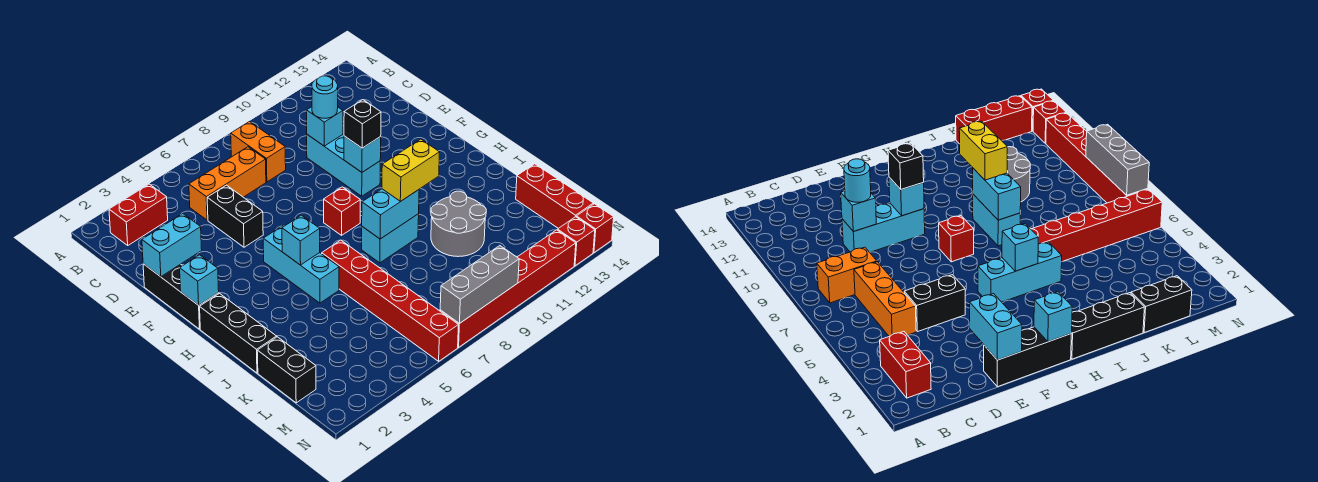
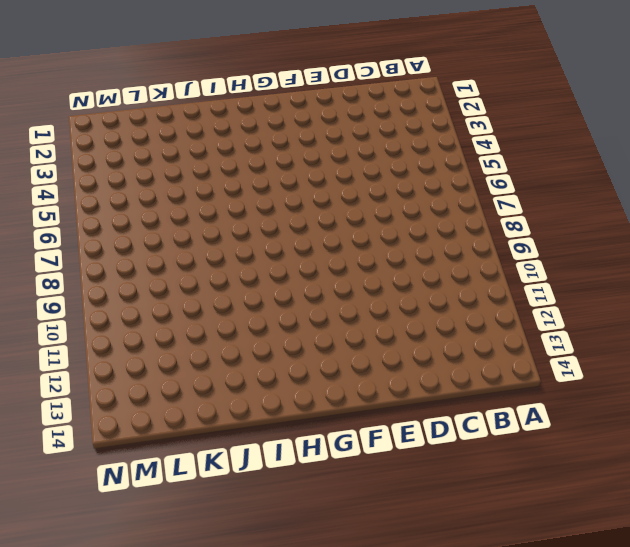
none -> red brick B2:B3 level 1
none -> orange brick B8:C8 level 1
none -> orange brick C5:C7 level 1

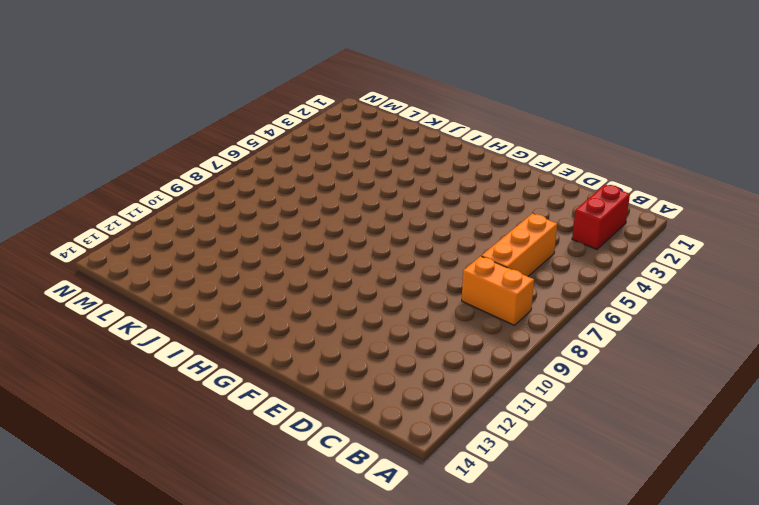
none -> black brick D5:E5 level 1
none -> cyan brick D10:F10 level 1
none -> black brick E1:G1 level 1

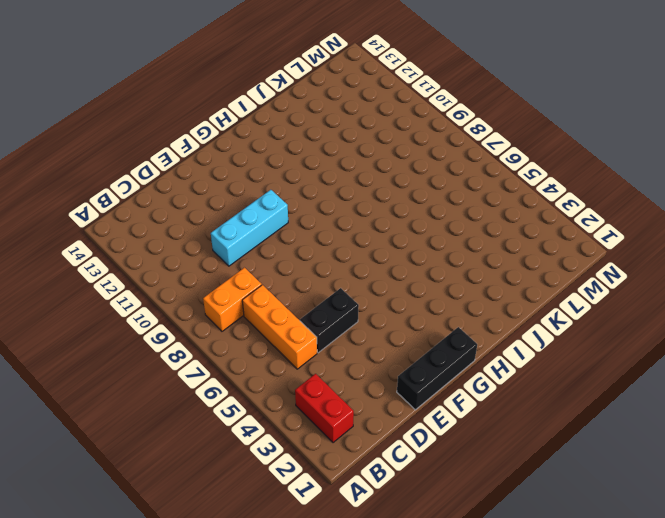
none -> cyan brick G5:I5 level 1
none -> red brick G8 level 1
none -> black brick H1:J1 level 1

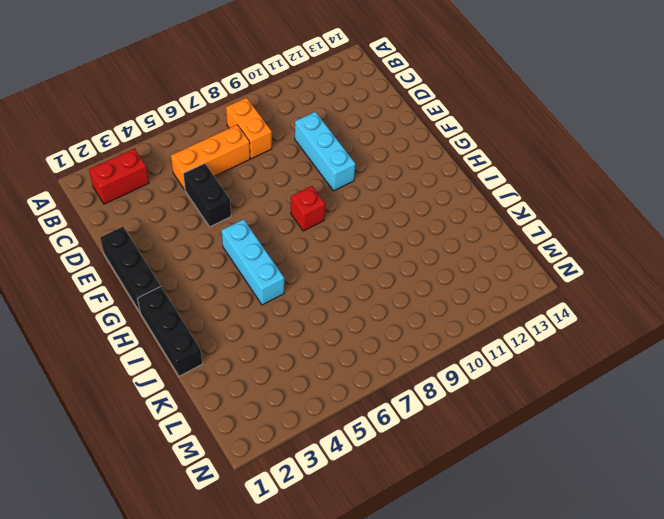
none -> red brick I6:N6 level 1
none -> cyan brick I8:I9 level 1
none -> grey round brick J10:K11 level 1

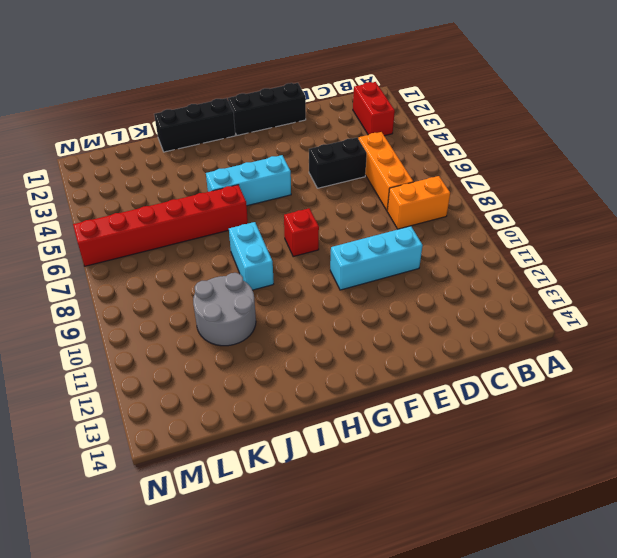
none -> black brick K1:L1 level 1
none -> red brick K14:M14 level 1
none -> red brick N7:N12 level 1

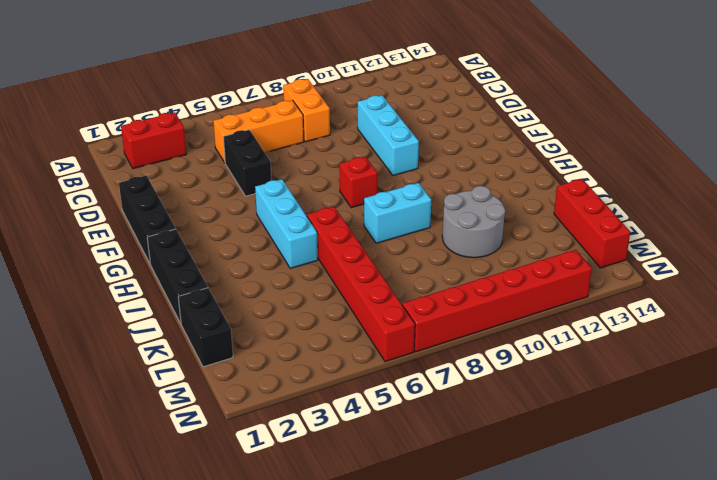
none -> red brick N13 level 1
none -> red brick N14 level 1
none -> cyan brick D10 level 2

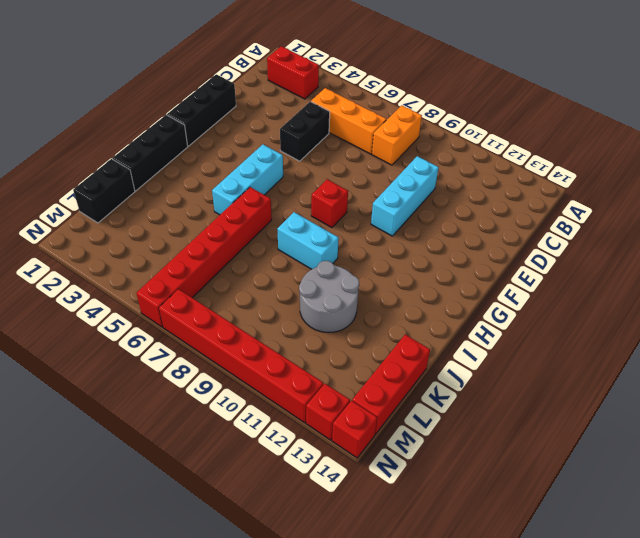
none -> cyan brick D10 level 2
none -> cyan brick E1:E2 level 2
none -> cyan brick F10 level 2

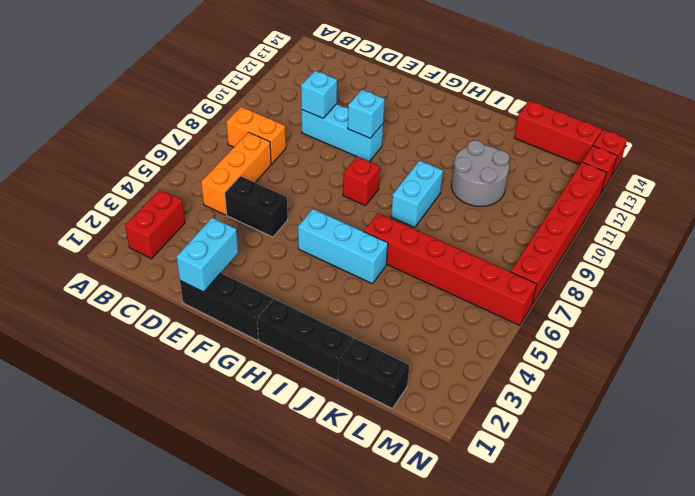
none -> cyan brick G1 level 2
none -> cyan brick H5 level 2
none -> cyan brick I8:I9 level 2

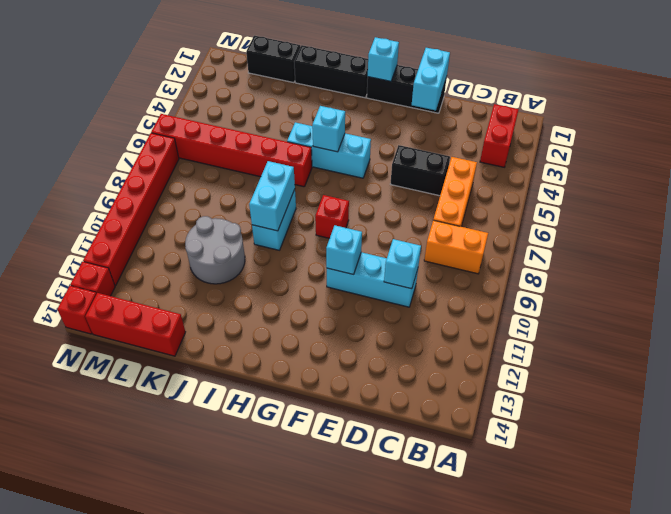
none -> grey brick N7:N9 level 2
none -> cyan round brick D10 level 3
none -> black brick F10 level 3

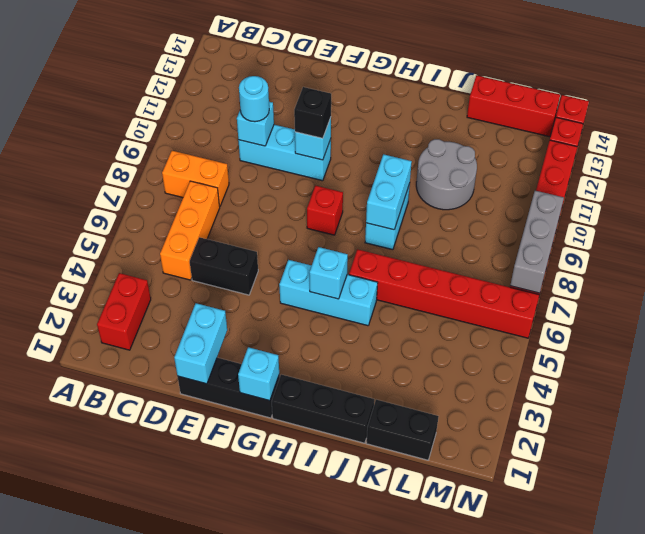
none -> yellow brick I9:I10 level 3

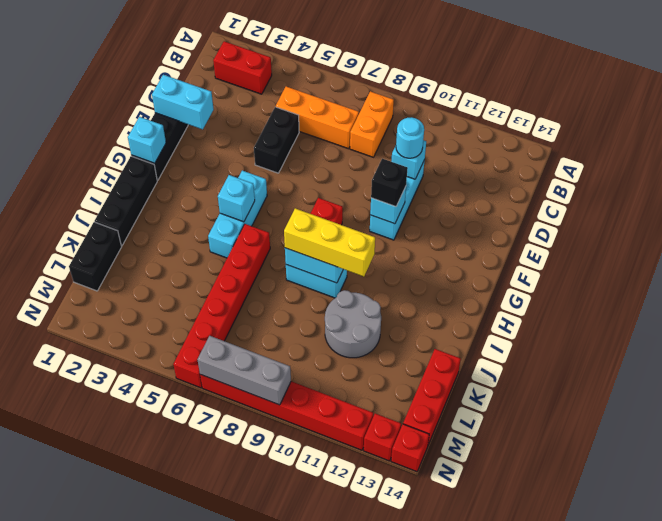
yellow brick I8:I10 level 3 -> yellow brick I9:I10 level 3

